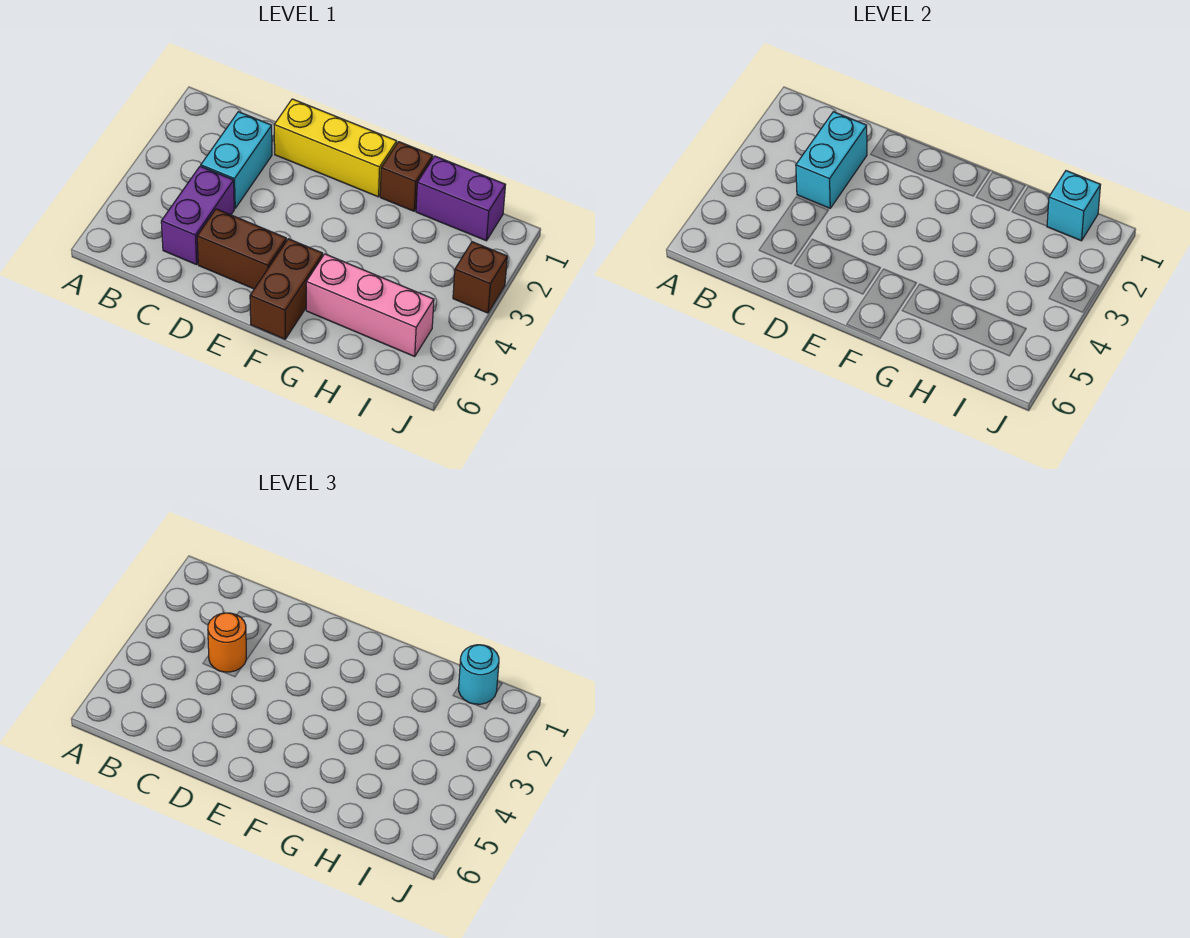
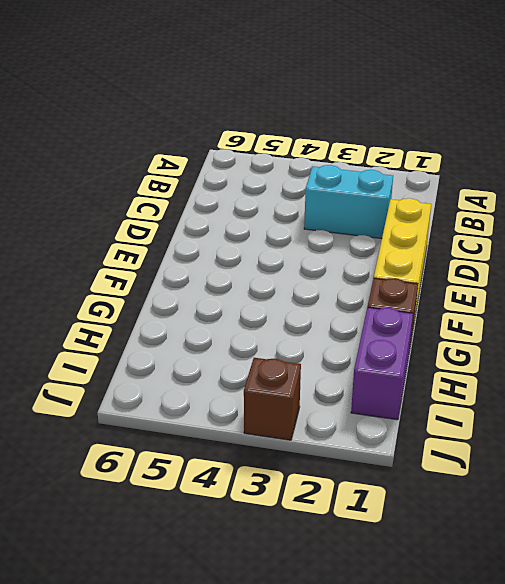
none -> purple brick C4:C5 level 1
none -> brown brick D5:E5 level 1
none -> brown brick F5:F6 level 1

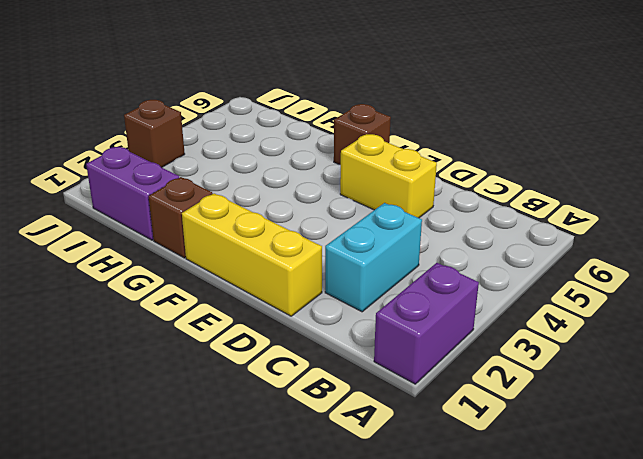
purple brick A1:A2 level 1 -> purple brick C4:C5 level 1
yellow brick D5:E5 level 1 -> brown brick D5:E5 level 1
brown brick F6 level 1 -> brown brick F5:F6 level 1
none -> pink brick G5:I5 level 1
none -> cyan brick C2:C3 level 2
none -> cyan brick I1 level 2

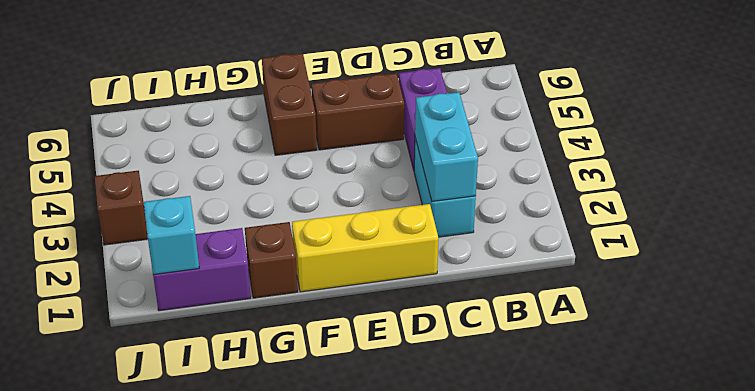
none -> pink brick G5:I5 level 1
none -> orange round brick C3 level 3
none -> cyan round brick I1 level 3

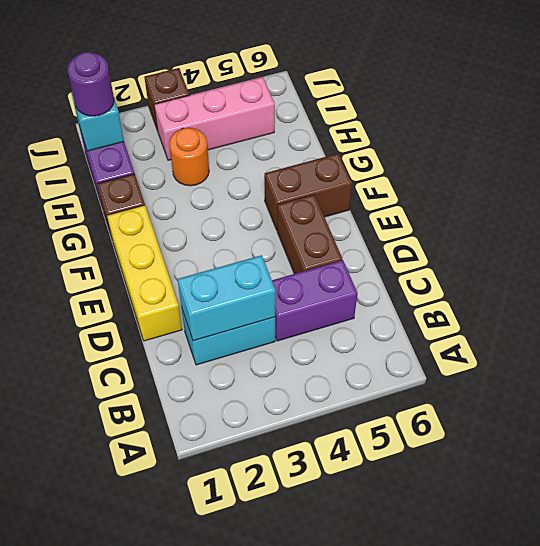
orange round brick H3 level 1 -> orange round brick C3 level 3
purple round brick I1 level 3 -> cyan round brick I1 level 3
pink brick I3:I5 level 1 -> pink brick G5:I5 level 1

